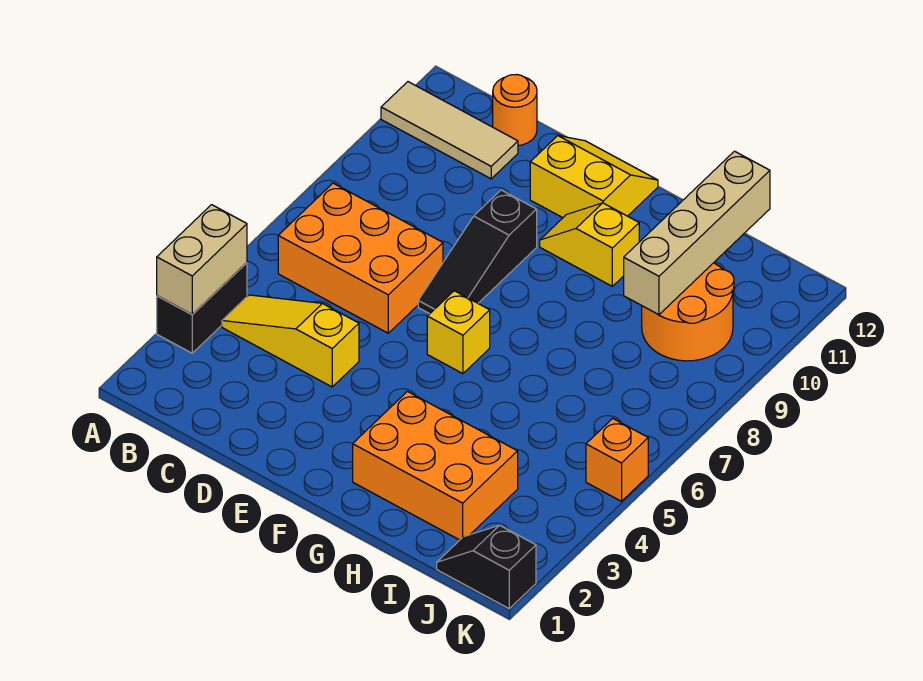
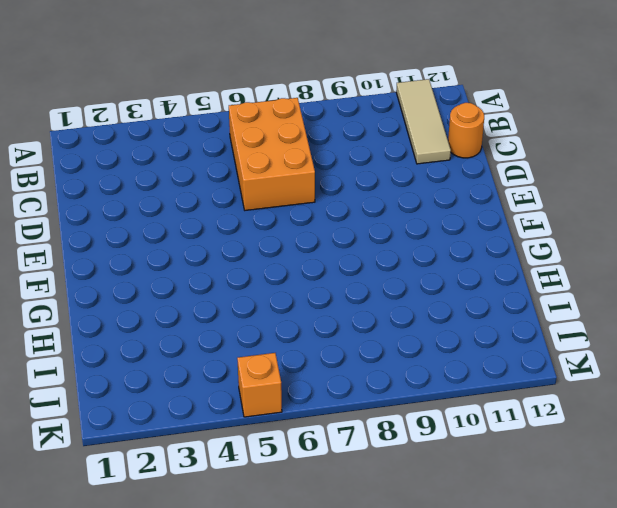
none -> black brick A3:A4 level 1
none -> yellow slope B4:D4 level 1 top D
none -> black slope E7:E9 level 1 top 9

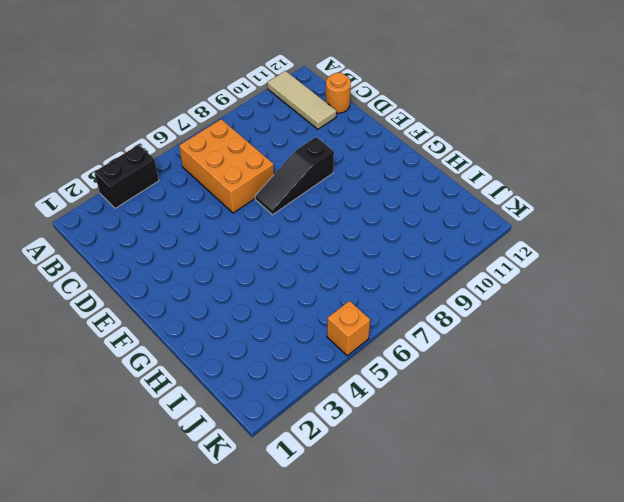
none -> yellow slope B4:D4 level 1 top D
none -> yellow slope E11:F12 level 1 top 11
none -> yellow brick F6 level 1

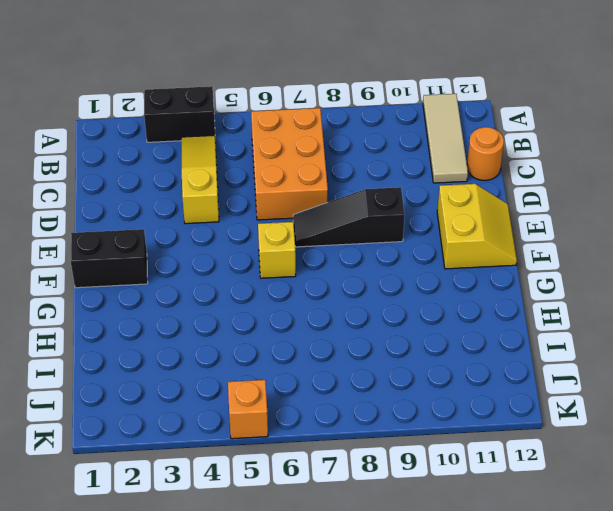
black brick F1:F2 level 1 -> none
none -> yellow slope F10:G10 level 1 top G
none -> orange brick G2:I3 level 1
none -> orange round brick I9:J10 level 1

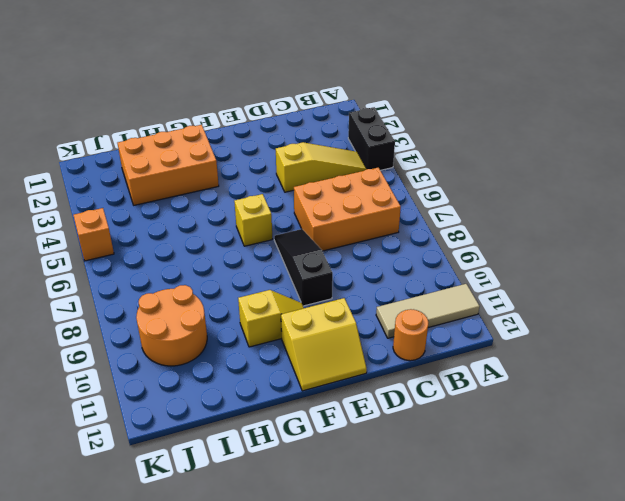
none -> black slope J1:K1 level 1 top K
none -> tan brick A3:A4 level 2
none -> tan brick I9:I12 level 2

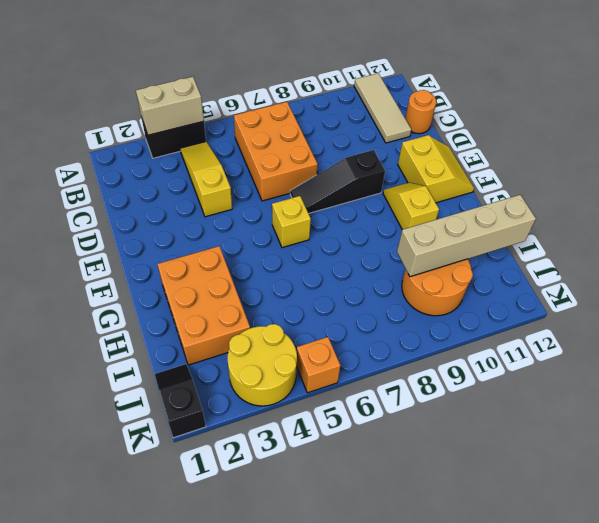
yellow round brick J3:K4 level 1 -> none

